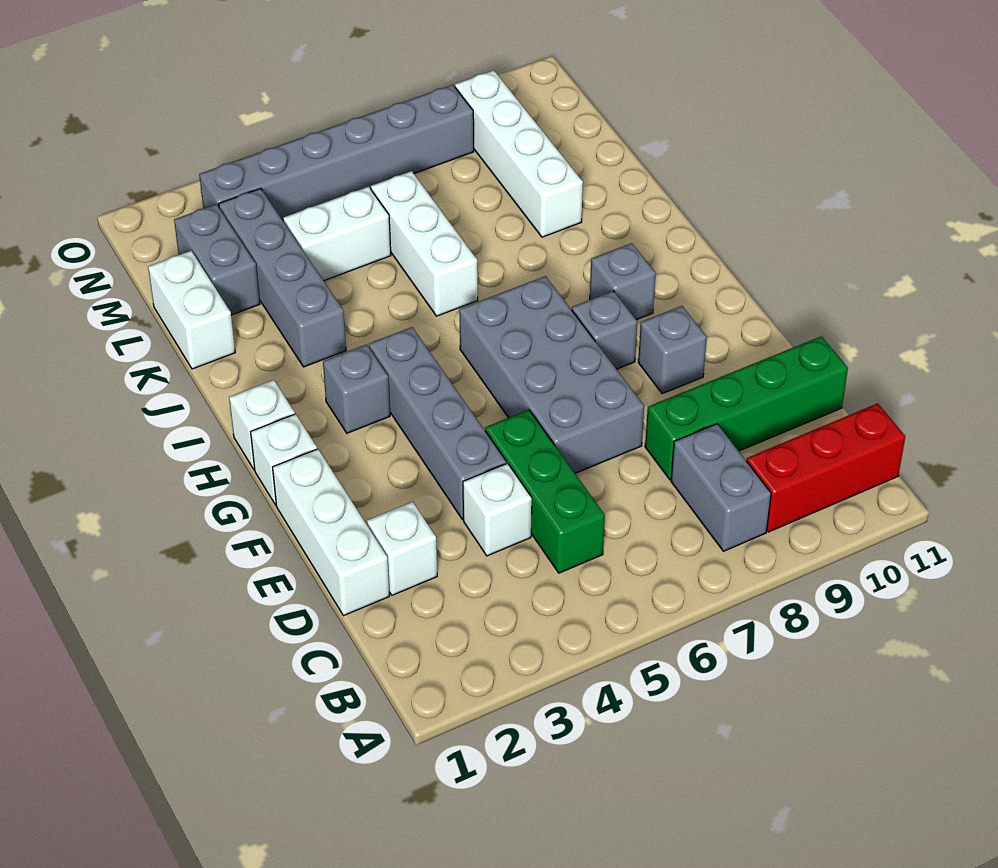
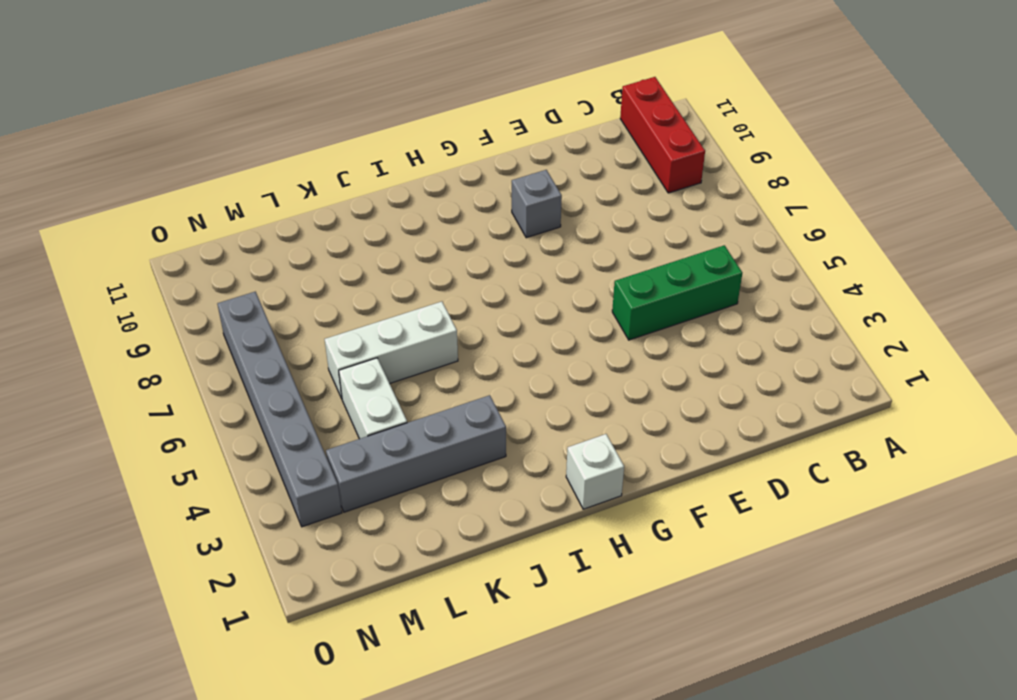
none -> grey brick B8:C8 level 1
none -> white brick D1:F1 level 1
none -> white brick D2 level 1

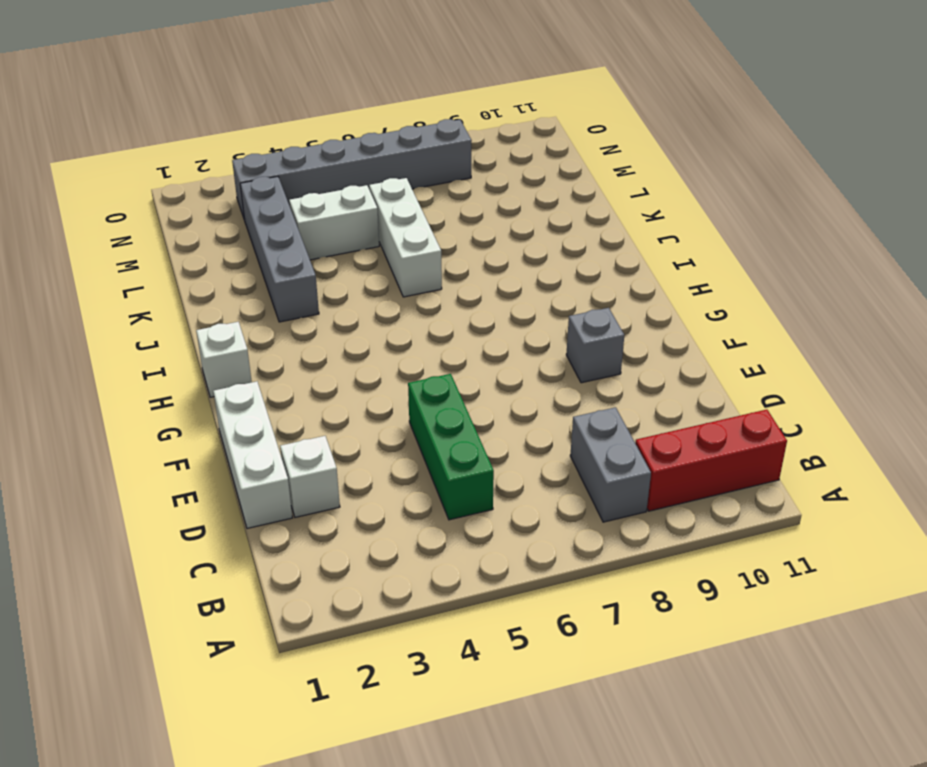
none -> white brick D4 level 1
none -> green brick D8:D11 level 1
none -> grey brick E4:H4 level 1

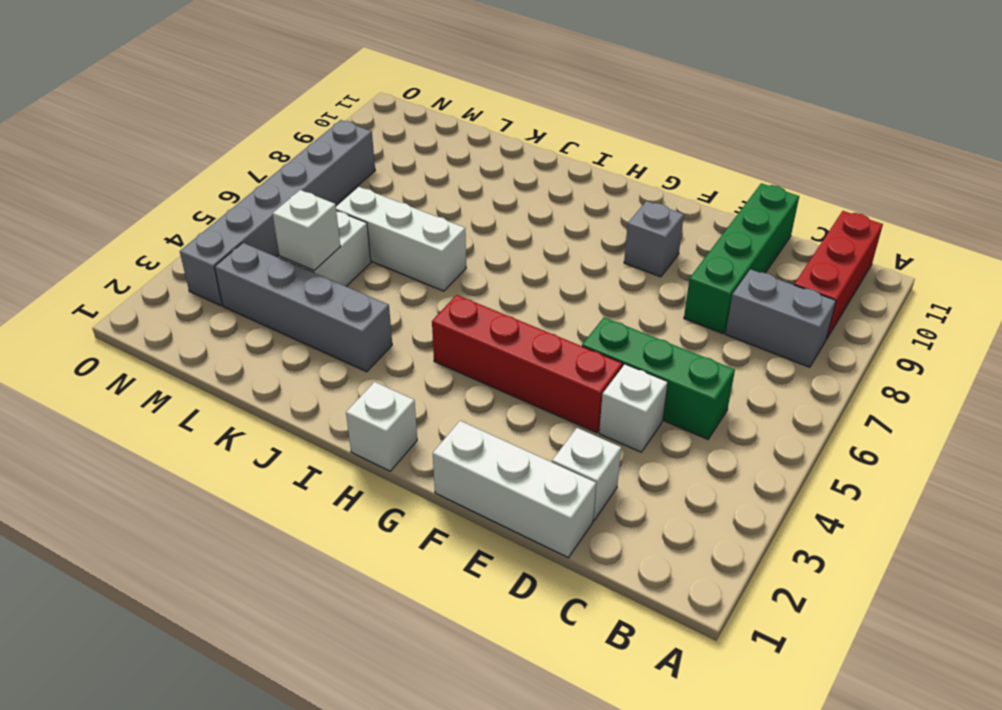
red brick E4:H4 level 1 -> grey brick E4:H4 level 1
white brick L4 level 2 -> white brick G1 level 1
none -> grey brick E6:H7 level 1
none -> grey brick G8 level 1
none -> grey brick H3 level 1

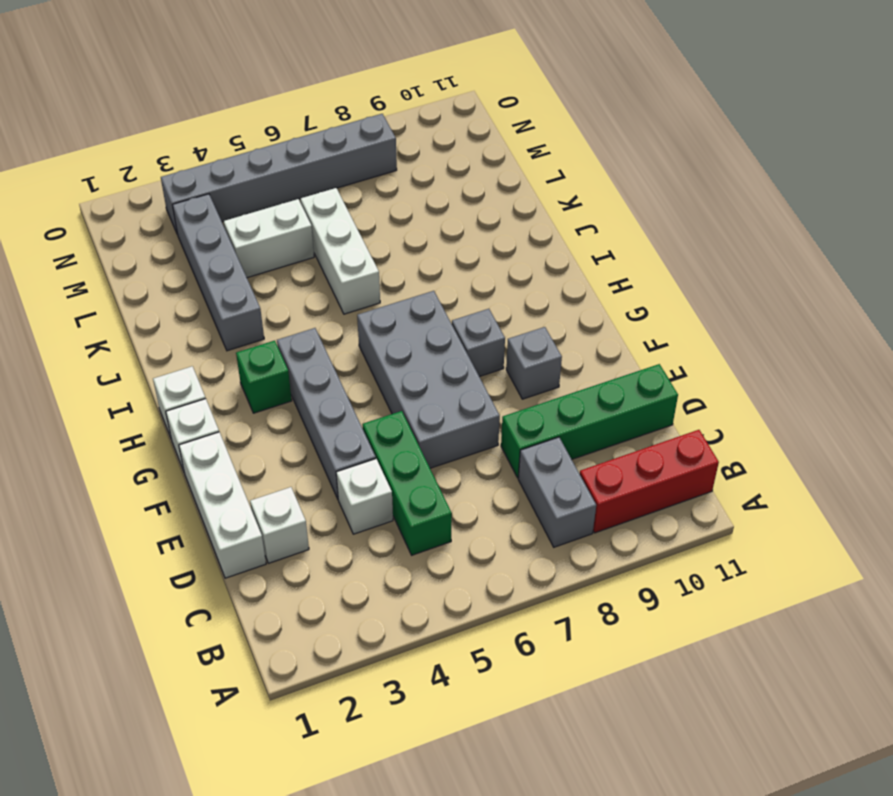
green brick H3 level 1 -> grey brick H3 level 1
none -> grey brick H9 level 1
none -> white brick K1:L1 level 1
none -> white brick K9:N9 level 1

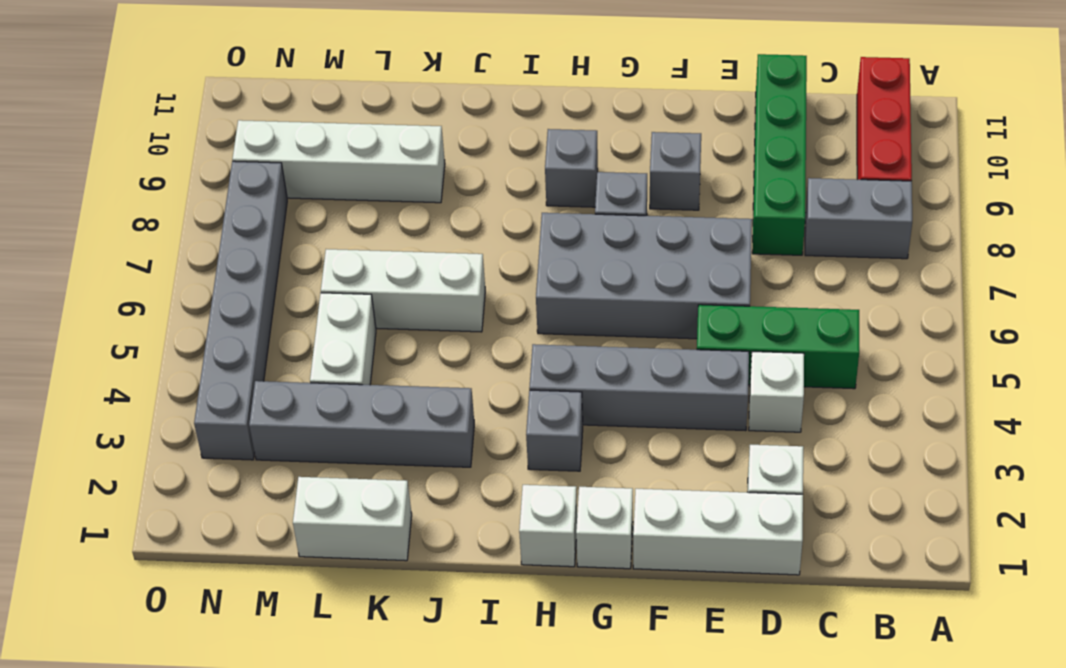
none -> grey brick L2:M2 level 1

